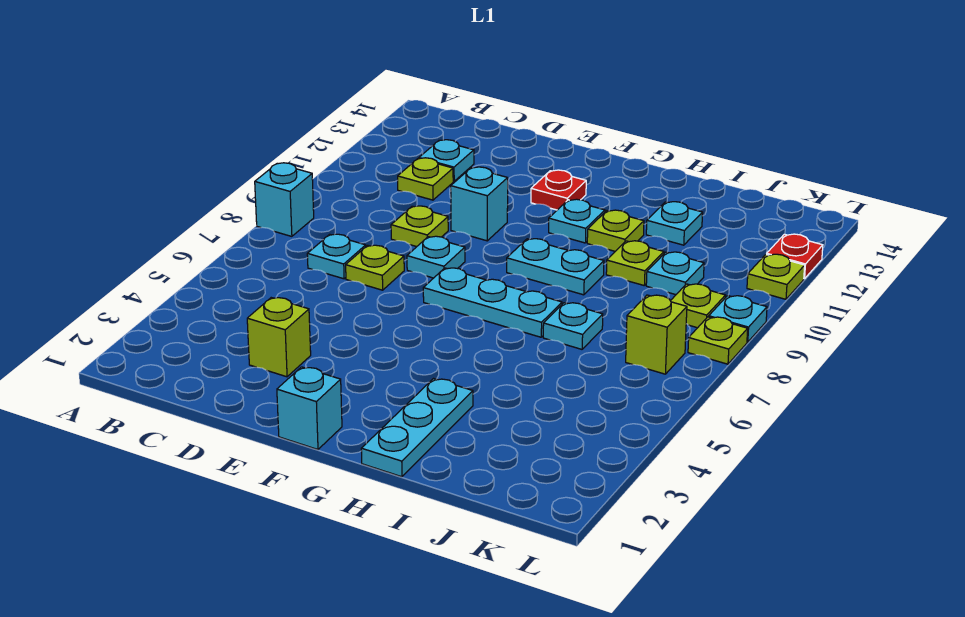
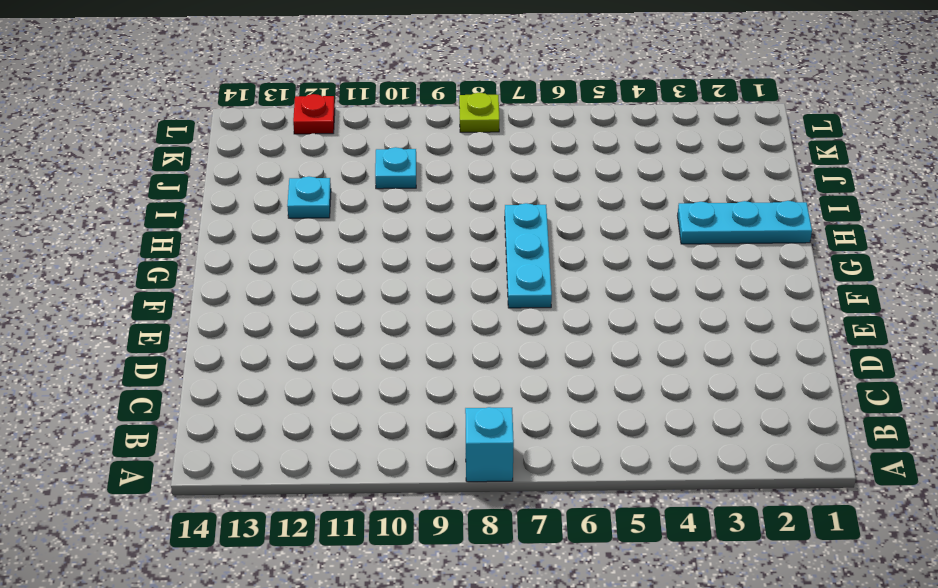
none -> cyan plate C7 level 1
none -> lime plate C11 level 1
none -> cyan plate C12 level 1

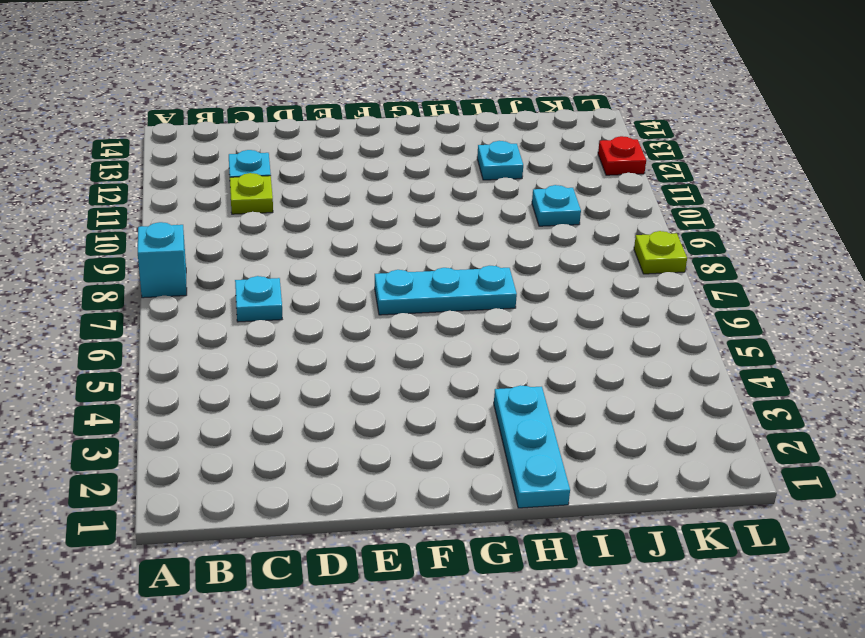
none -> lime brick D3 level 1
none -> lime plate D7 level 1
none -> lime plate D9 level 1

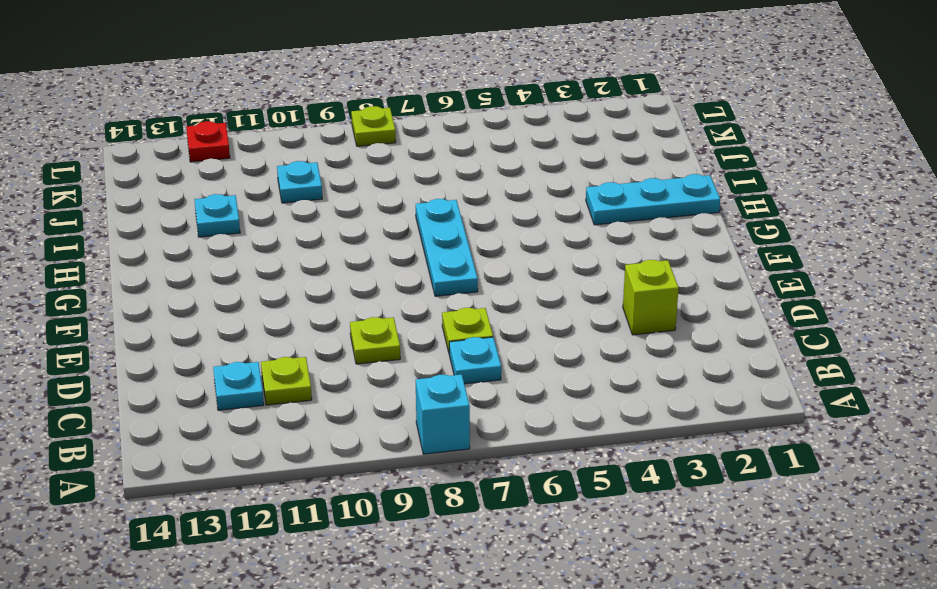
none -> cyan plate E8 level 1
none -> cyan brick E10 level 1
none -> cyan brick F1 level 1

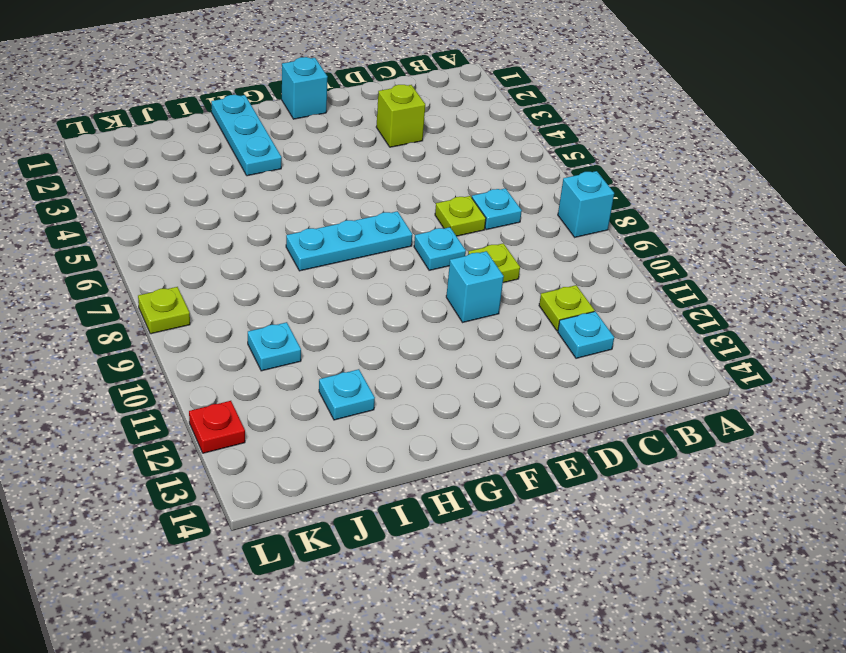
none -> red plate F12 level 1
none -> cyan plate G9:H9 level 1
none -> cyan plate G11 level 1

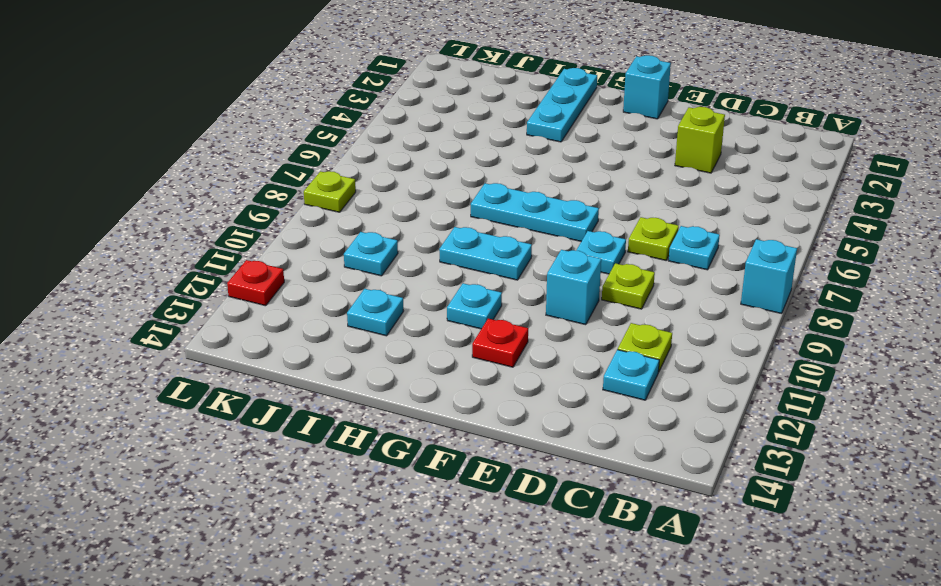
none -> lime plate H11 level 1
none -> cyan plate I7 level 1
none -> lime plate I10 level 1

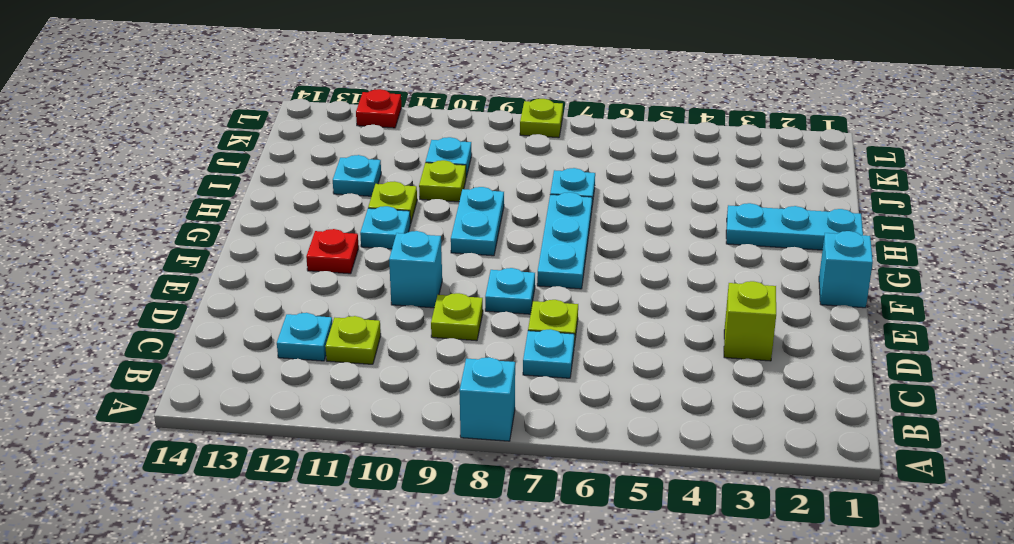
none -> lime brick K7 level 1
none -> lime plate K9 level 1
none -> cyan plate L9 level 1

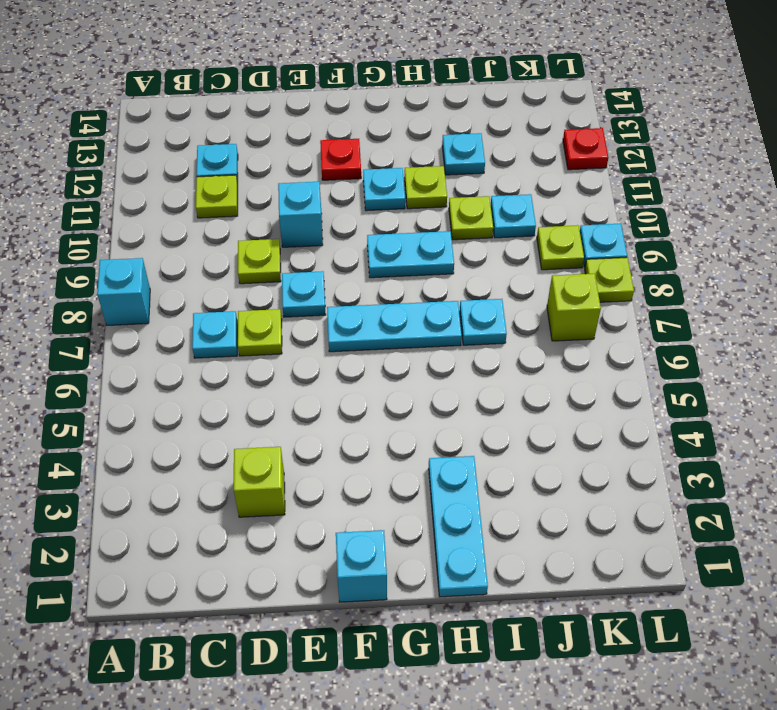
none -> lime plate L11 level 1

